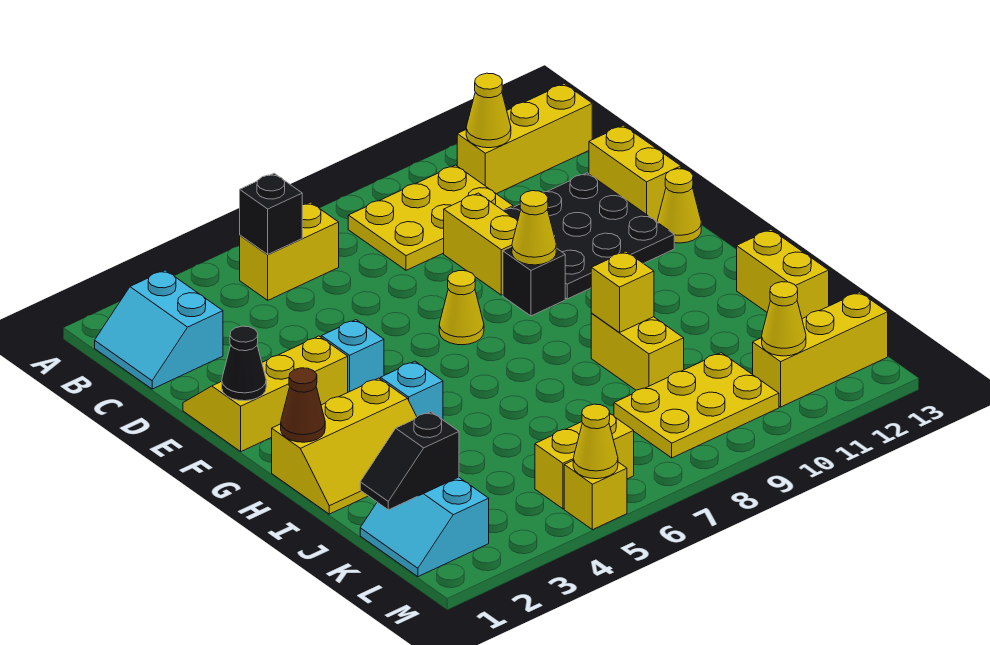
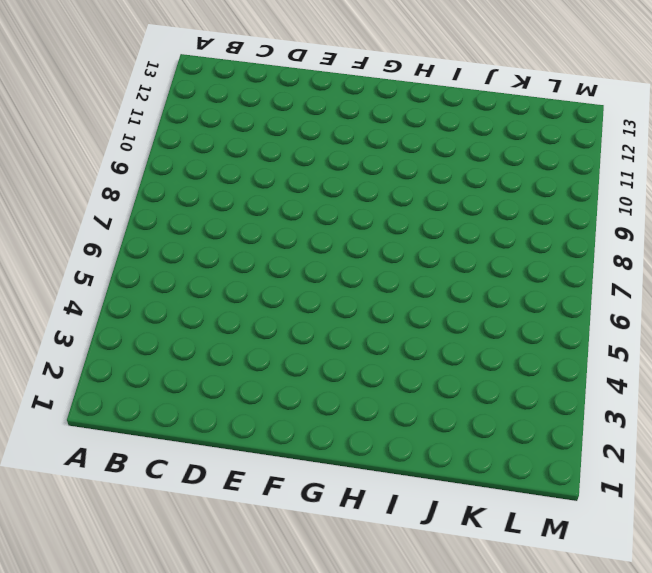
none -> cyan slope B1:C2 level 1 top 2
none -> yellow brick B5:B6 level 1
none -> yellow plate B8:C10 level 1
none -> yellow brick B11:B13 level 1

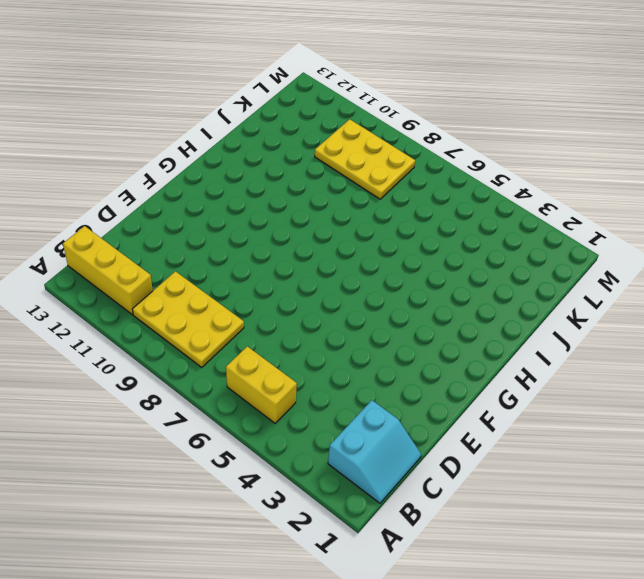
none -> yellow brick D9:E9 level 1
none -> black plate D10:F12 level 1
none -> yellow brick D13:E13 level 1
none -> yellow slope E1:F3 level 1 top F

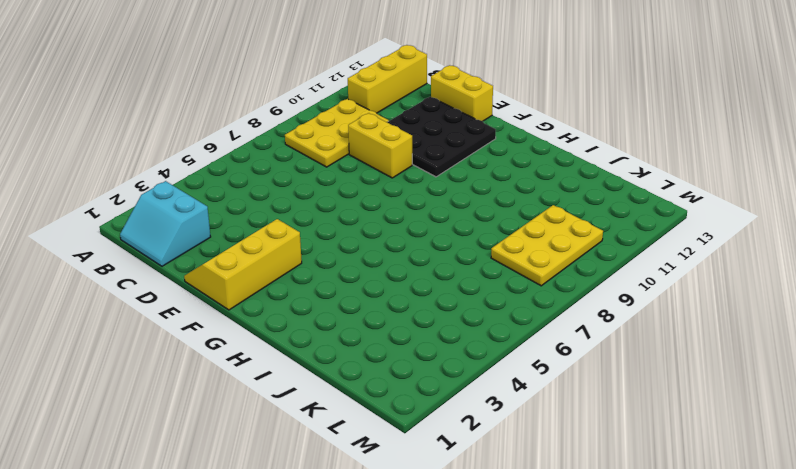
none -> yellow brick B5:B6 level 1
none -> cyan brick F4 level 1
none -> yellow cone F7 level 1
none -> black brick F9 level 1

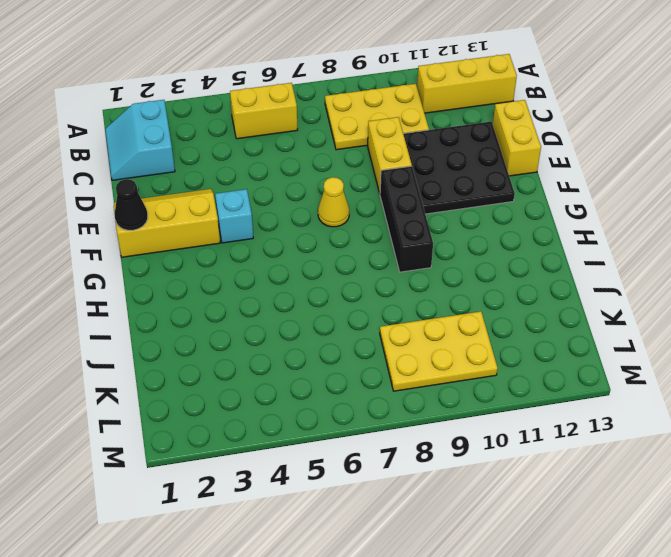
black brick F9:H9 level 1 -> black brick F9 level 1
none -> yellow cone F13 level 1
none -> yellow slope H1:I3 level 1 top H
none -> cyan brick H4 level 1
none -> yellow brick I9:J9 level 1

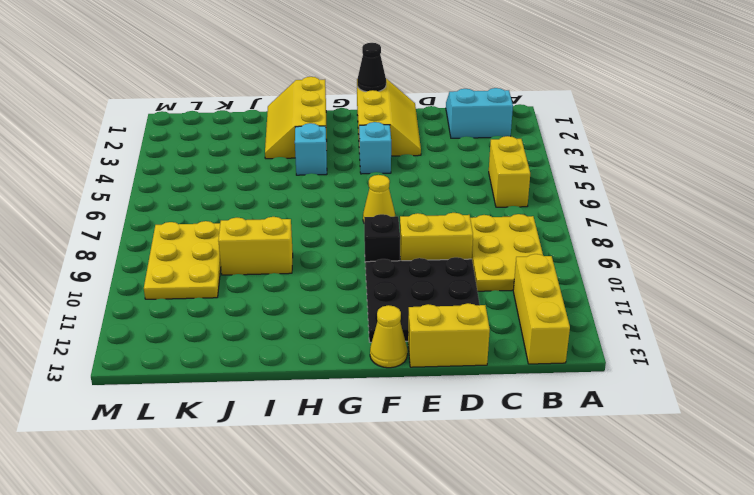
none -> yellow brick I13:J13 level 1
none -> cyan slope K1:L2 level 1 top 2
none -> yellow brick L5:L6 level 1
none -> yellow brick L11:L13 level 1

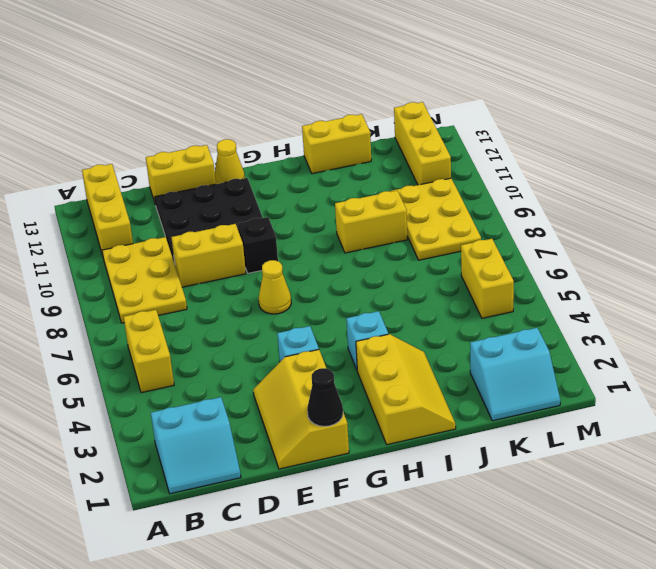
none -> yellow brick M5 level 1
none -> black brick B5 level 2
none -> yellow cone B11 level 2
none -> yellow cone F9 level 2

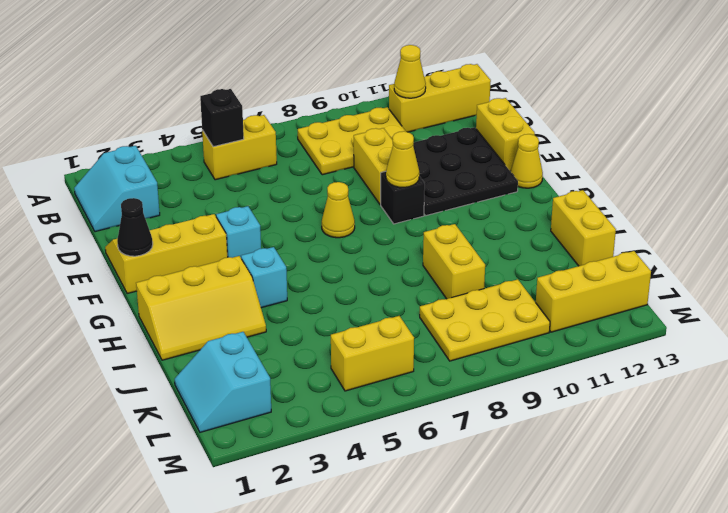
none -> yellow brick M5 level 1
none -> brown cone H1 level 2
none -> yellow brick I9 level 2
none -> black slope K1:K2 level 2 top 2

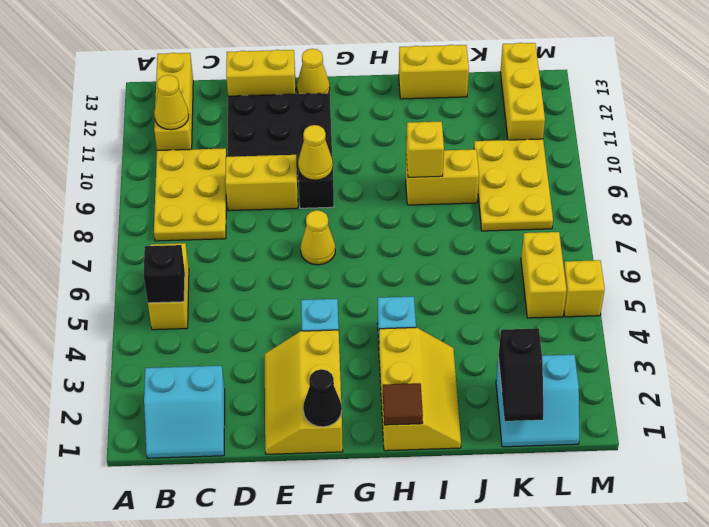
brown tile H1 level 2 -> brown cone H1 level 2
none -> yellow cone L11 level 2
none -> yellow cone M5 level 2

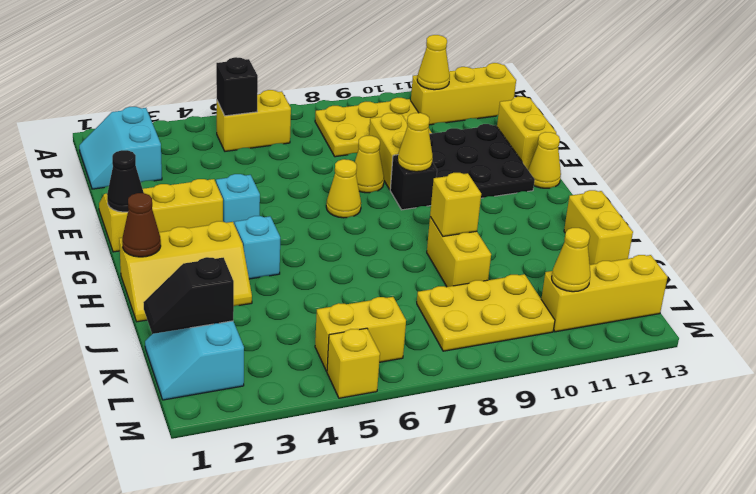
yellow cone E8 level 1 -> yellow cone M5 level 2

